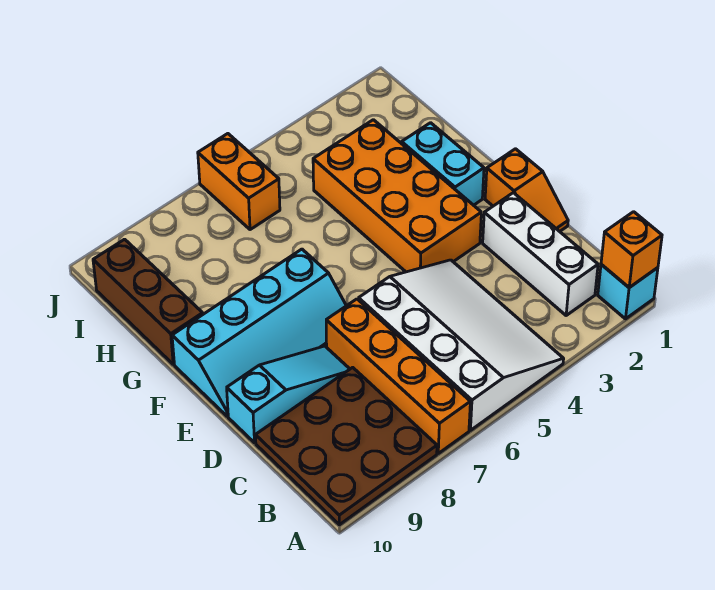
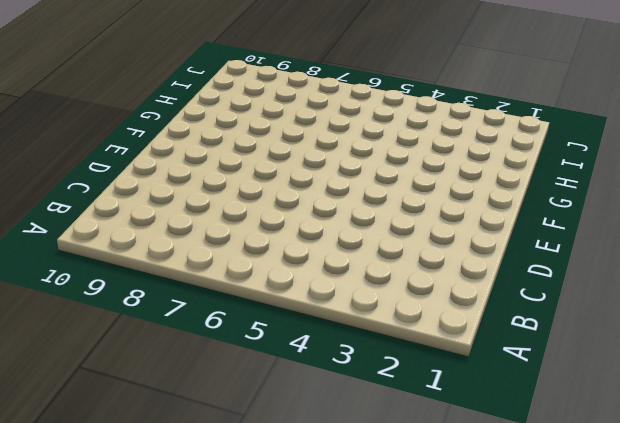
none -> cyan brick A1 level 1
none -> white slope A4:D6 level 1 top 6
none -> orange brick A7:D7 level 1

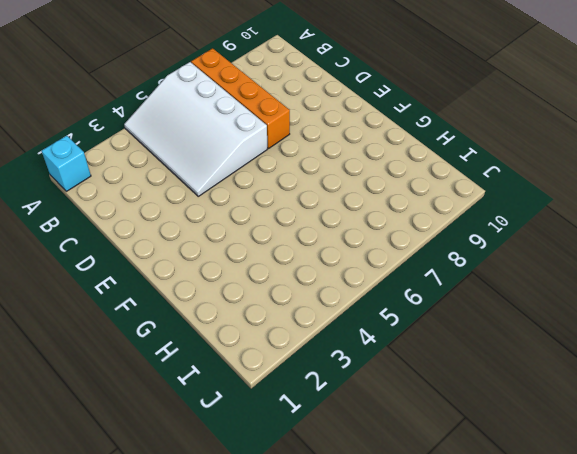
none -> brown plate A8:C10 level 1
none -> white brick B2:D2 level 1
none -> orange slope D1:E1 level 1 top E

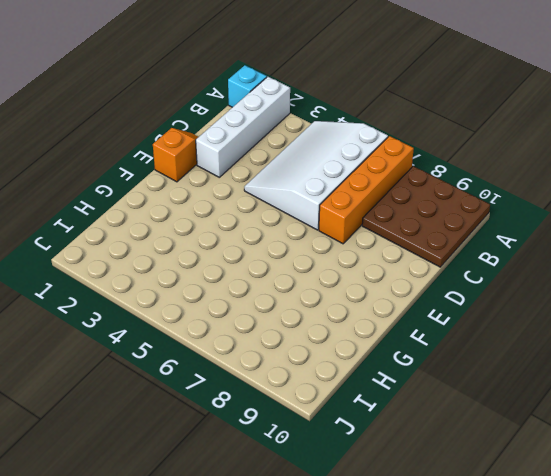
white brick A2:D2 level 1 -> white brick B2:D2 level 1
none -> cyan slope D8:D10 level 1 top 10
none -> orange brick E3:H4 level 1
none -> cyan slope E7:F10 level 1 top F

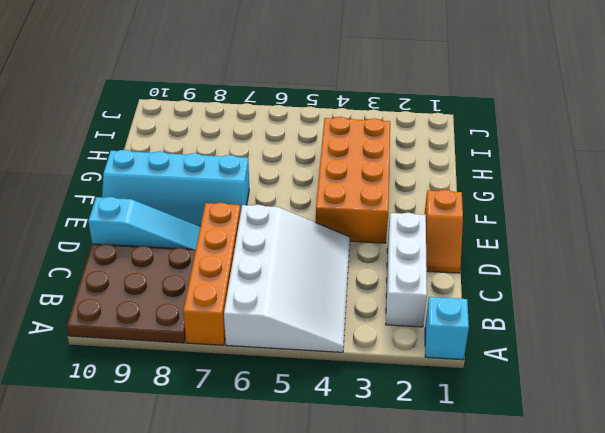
none -> cyan brick F2:G2 level 1
none -> brown brick G10:I10 level 1
none -> orange brick I6:J6 level 1

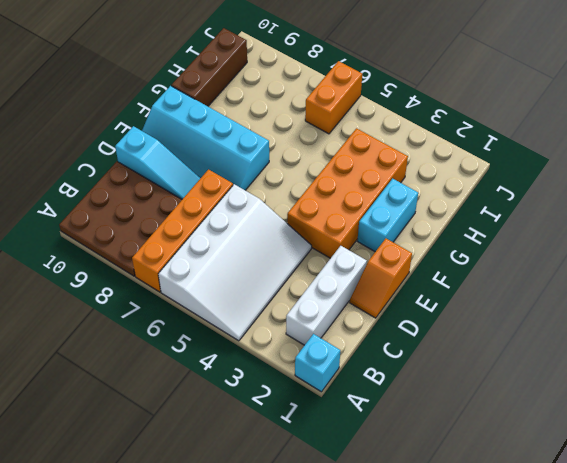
none -> orange brick A1 level 2

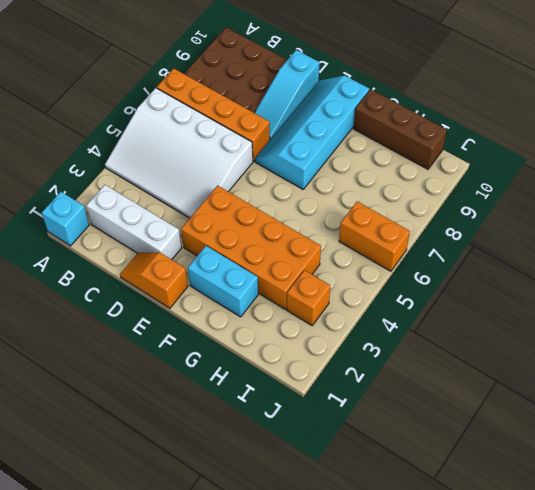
orange brick I3 level 1 -> orange brick A1 level 2

